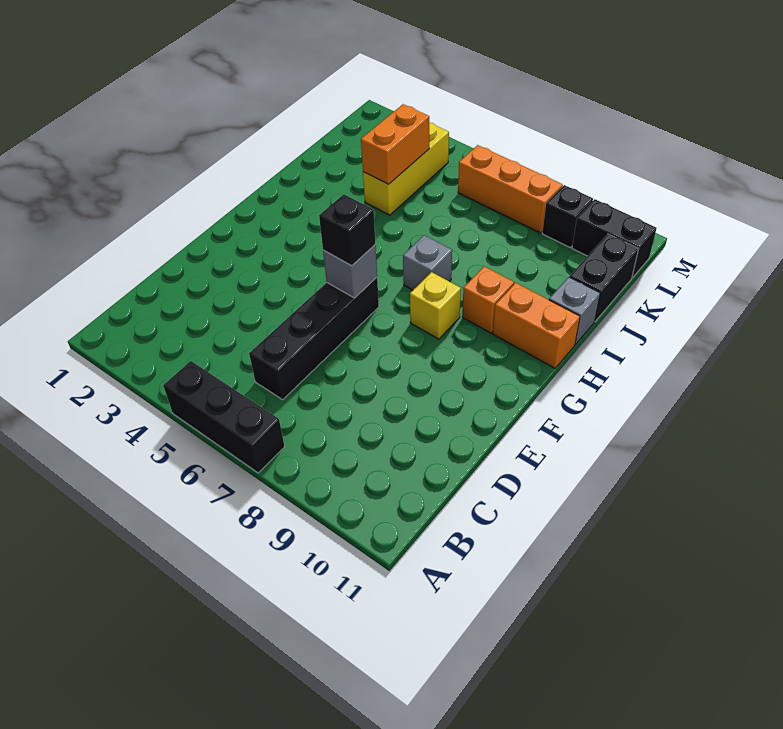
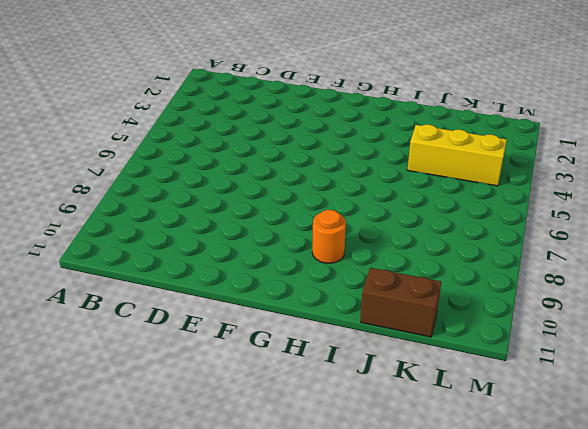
orange round brick H9 level 1 -> orange brick H9 level 1
brown brick J11:K11 level 1 -> black brick J11:K11 level 1
none -> black brick A5:A7 level 1
none -> black brick C6:F6 level 1
none -> yellow brick G8 level 1

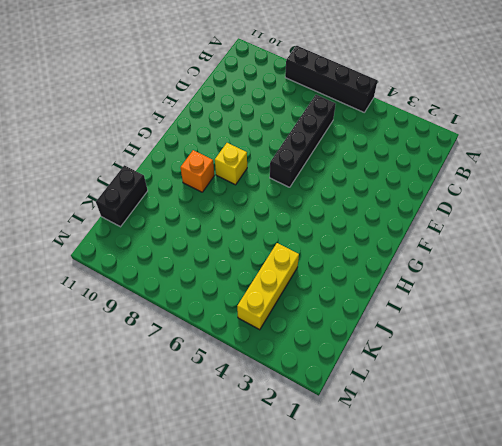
black brick A5:A8 level 1 -> black brick A5:A7 level 1
none -> grey brick H7 level 1
none -> orange brick H10:H11 level 1
none -> grey brick I11 level 1

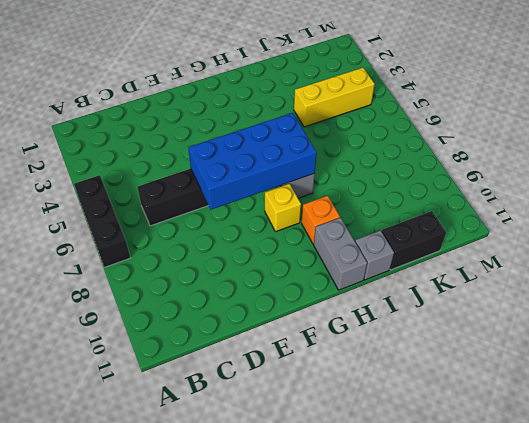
blue brick E6:H7 level 2 -> grey brick F6 level 2
grey brick H10:H11 level 1 -> orange brick H10:H11 level 1
none -> orange brick L6:L8 level 1
none -> black brick L9 level 1
none -> black brick L10:L11 level 1

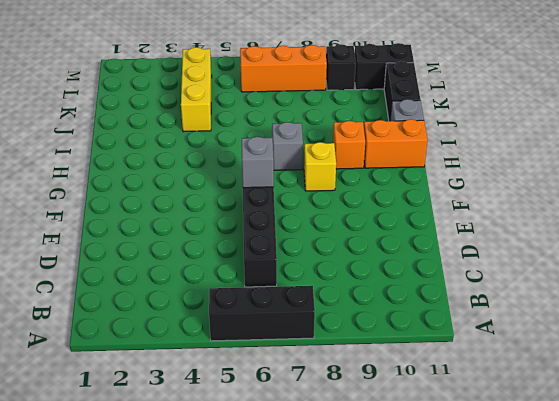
none -> orange brick J4:K4 level 2
none -> black brick F6 level 3

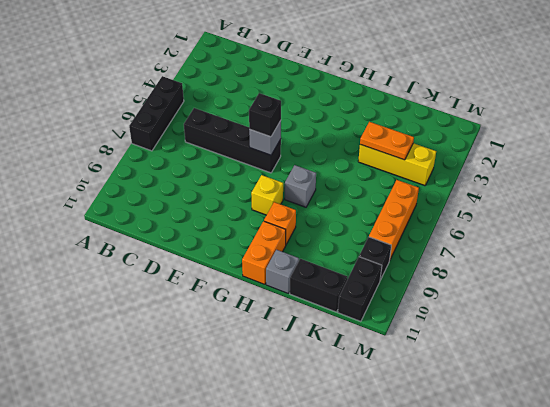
orange plate J4:K4 level 2 -> orange brick J4:K4 level 2

